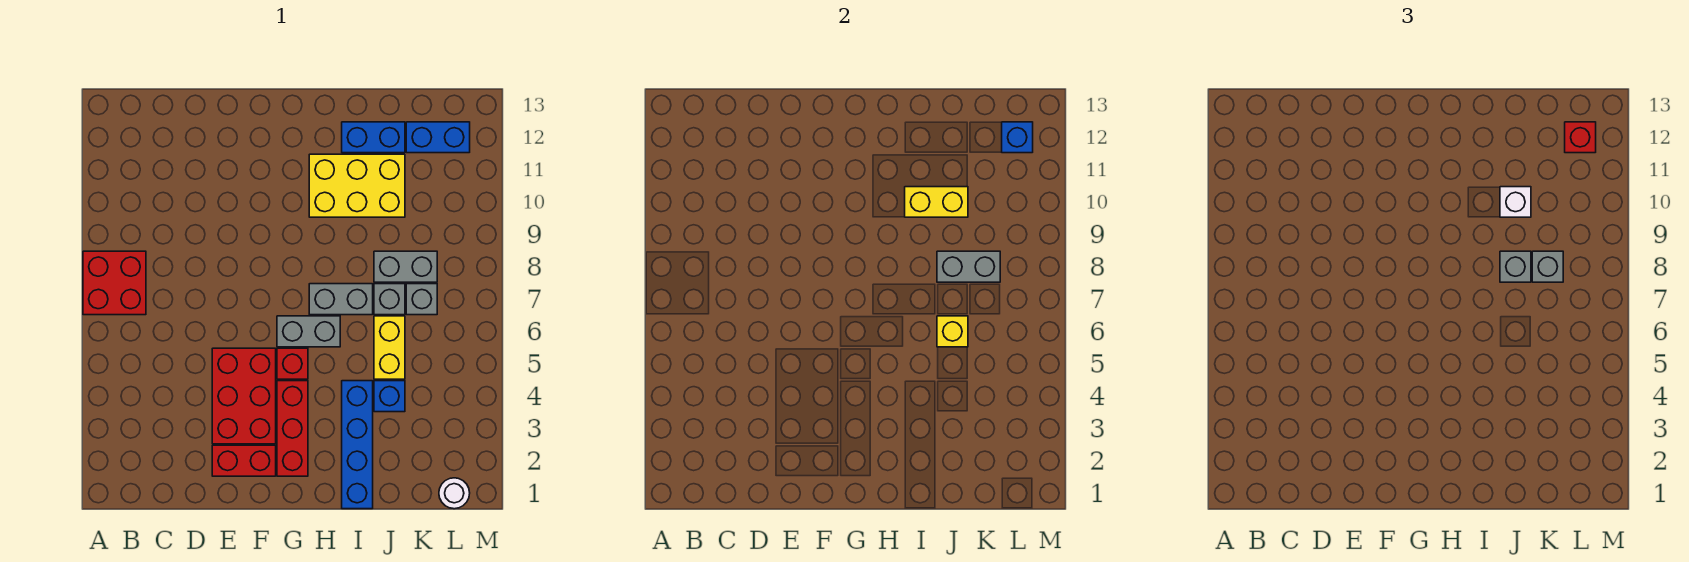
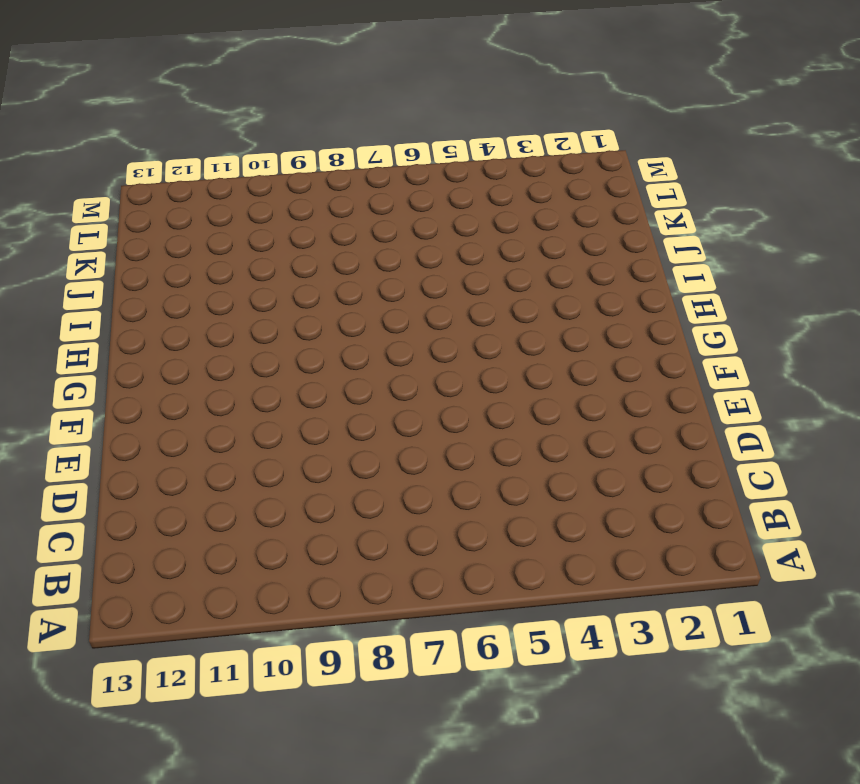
none -> red brick A7:B8 level 1
none -> red brick E2:F2 level 1
none -> red brick E3:F5 level 1

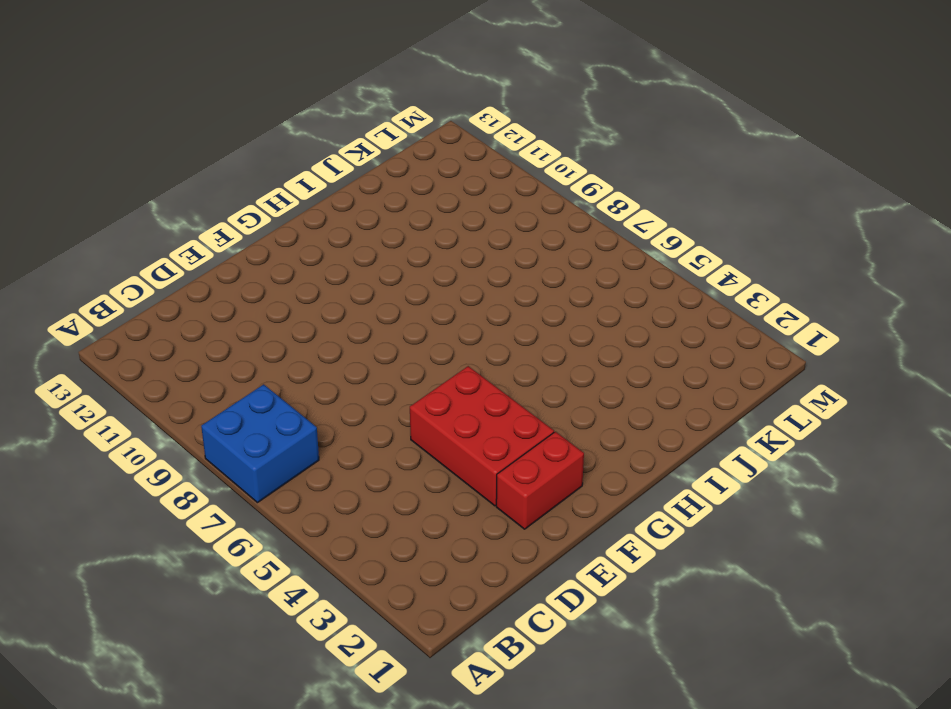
blue brick A7:B8 level 1 -> red brick A7:B8 level 1
none -> red brick G2:G4 level 1
none -> red brick G5 level 1
none -> grey brick G6:H6 level 1

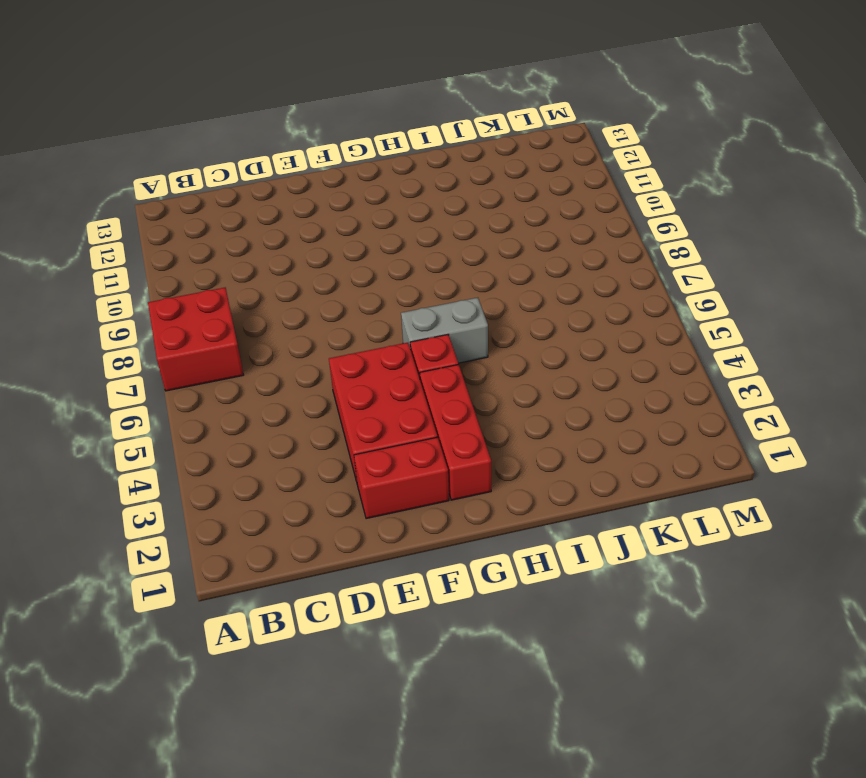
none -> grey brick H7:I7 level 1
none -> yellow brick H10:J11 level 1
none -> blue brick I1:I4 level 1

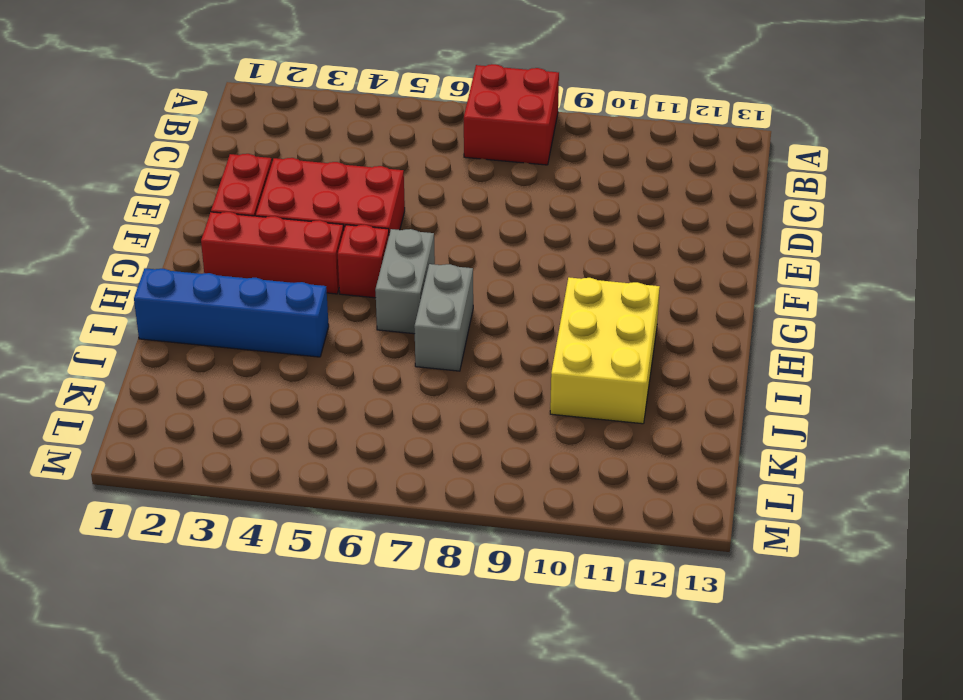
none -> blue brick I12:J12 level 1
none -> blue brick J4 level 1
none -> yellow brick J5:J6 level 1

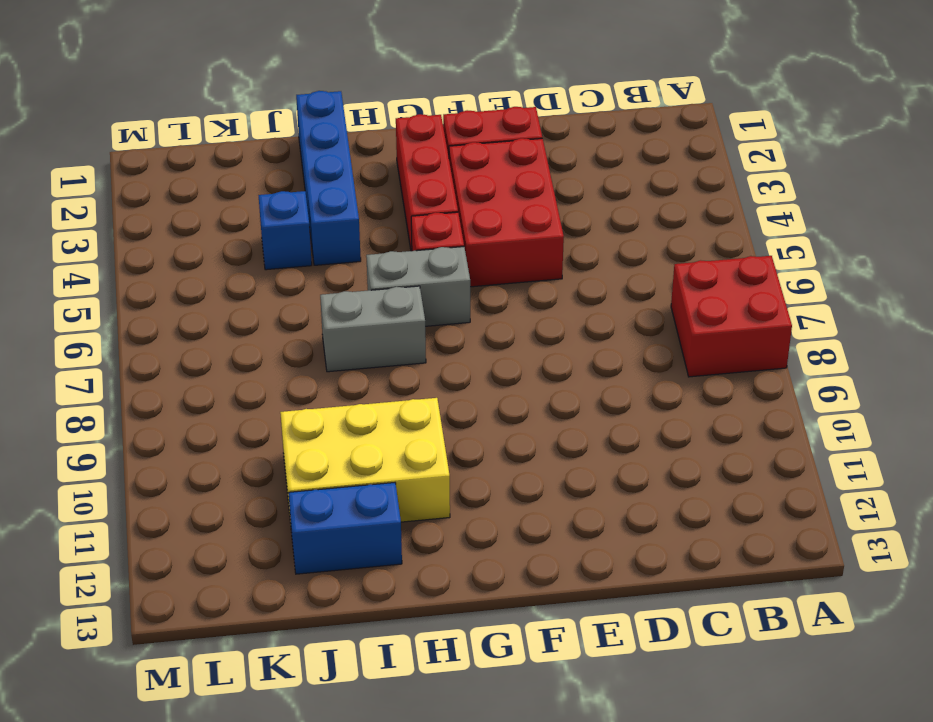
none -> yellow brick J5:J6 level 1
none -> grey brick J7 level 1
none -> grey brick J8:K8 level 1

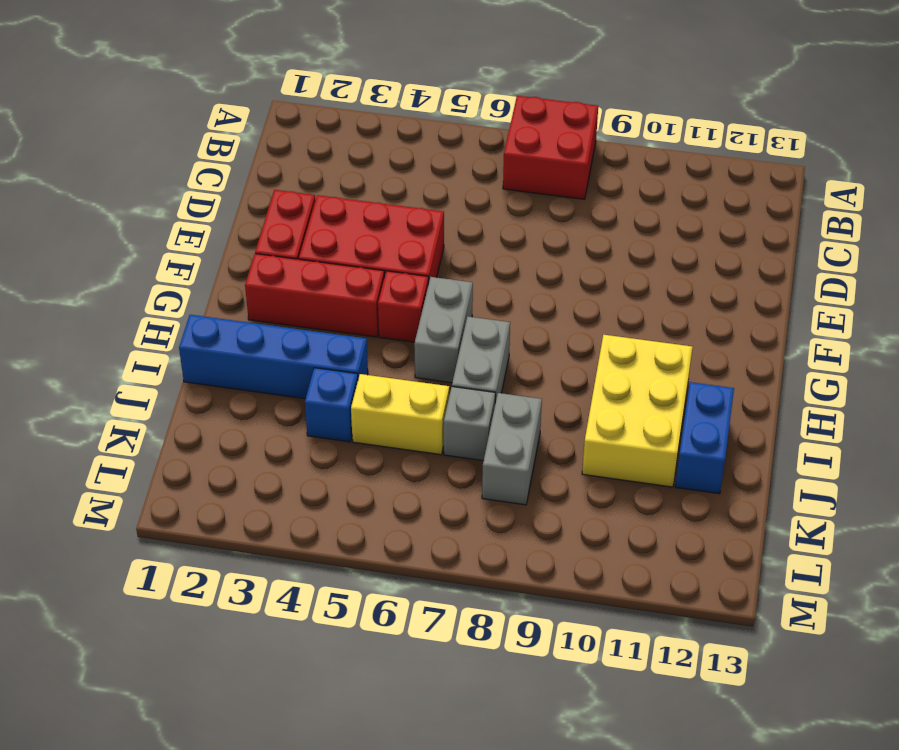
none -> grey brick K7 level 1
none -> blue brick K12:L12 level 1
none -> white round brick L1 level 1

